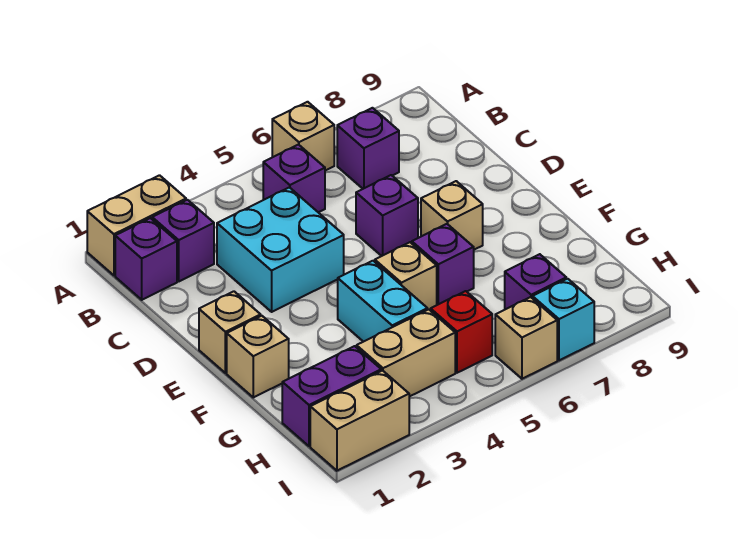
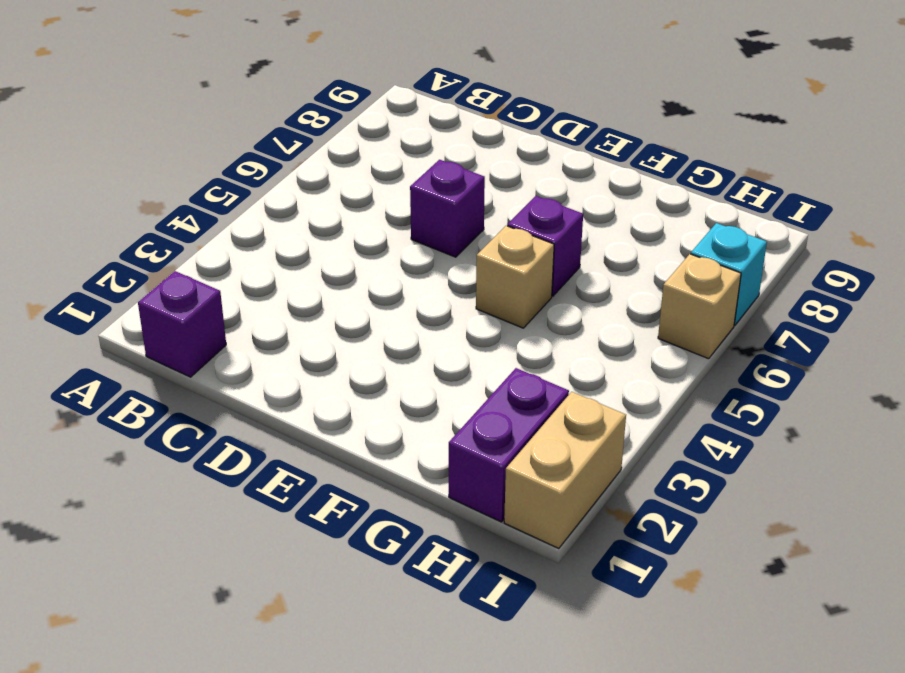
none -> tan brick A1:A2 level 1
none -> tan brick A6 level 1
none -> purple brick B2 level 1

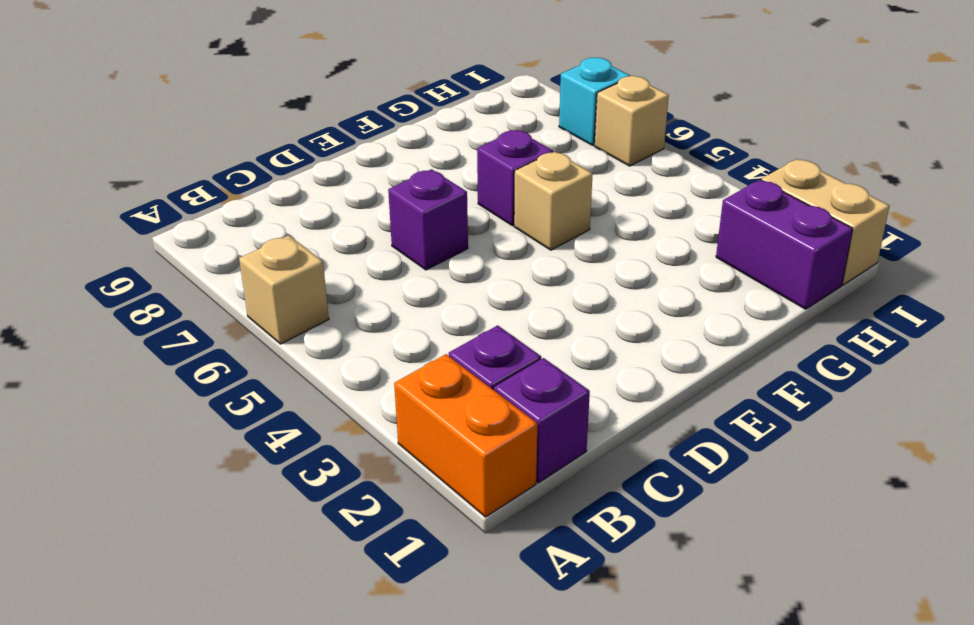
orange brick A1:A2 level 1 -> tan brick A1:A2 level 1
none -> purple brick B5 level 1
none -> purple brick B7 level 1
none -> cyan brick C3:D4 level 1

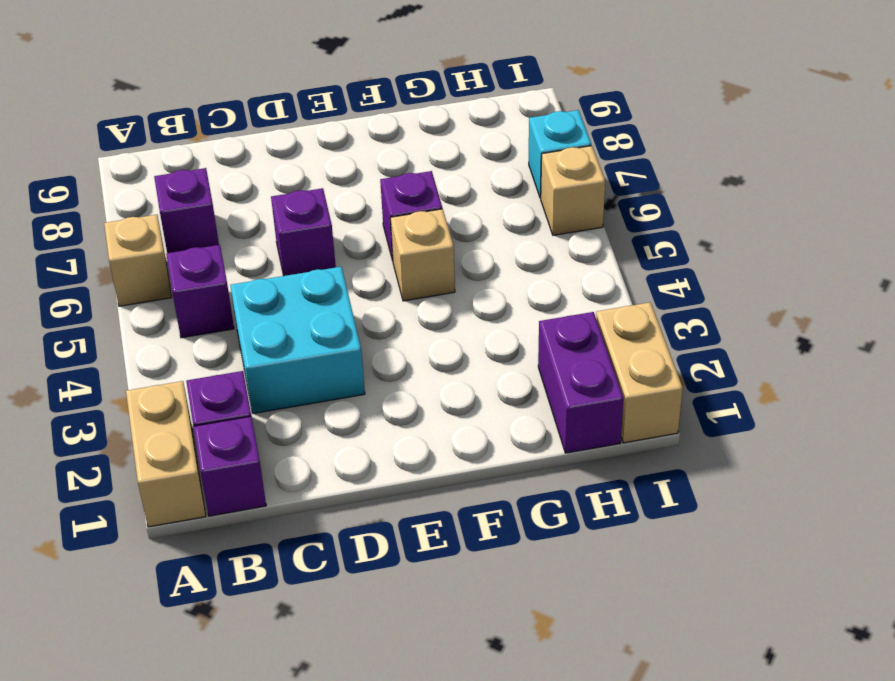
none -> tan brick E1 level 1
none -> tan brick E7 level 1
none -> tan brick F1 level 1

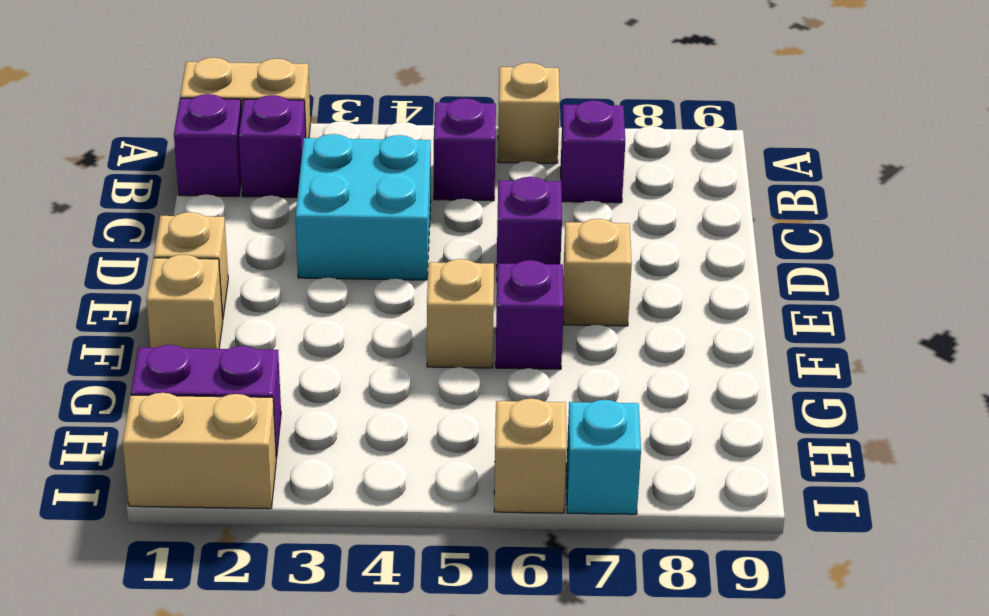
none -> cyan brick F4:G4 level 1
none -> tan brick H3:H4 level 1
none -> red brick H5 level 1

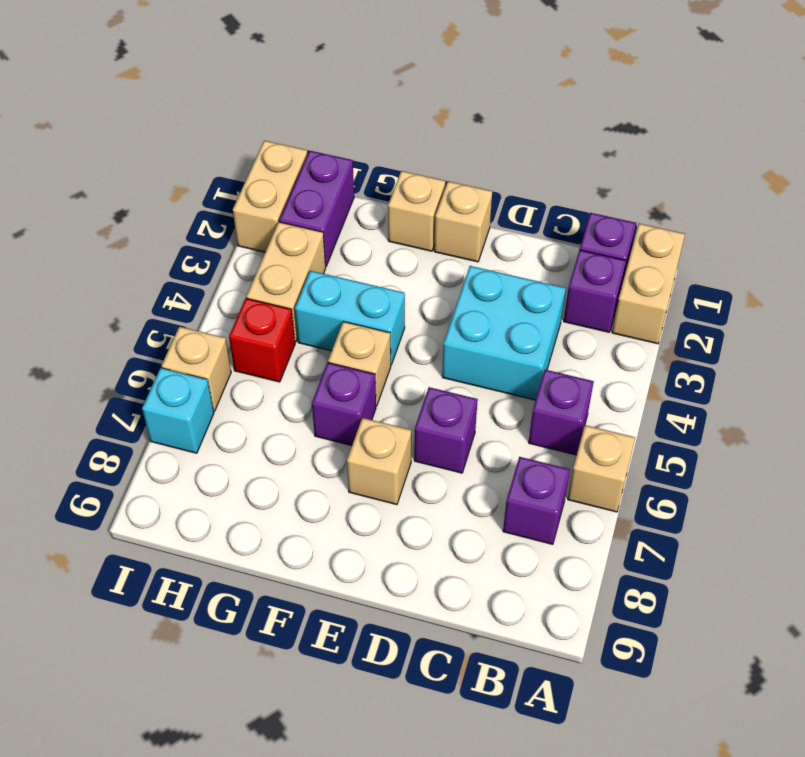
none -> purple brick H7 level 1

